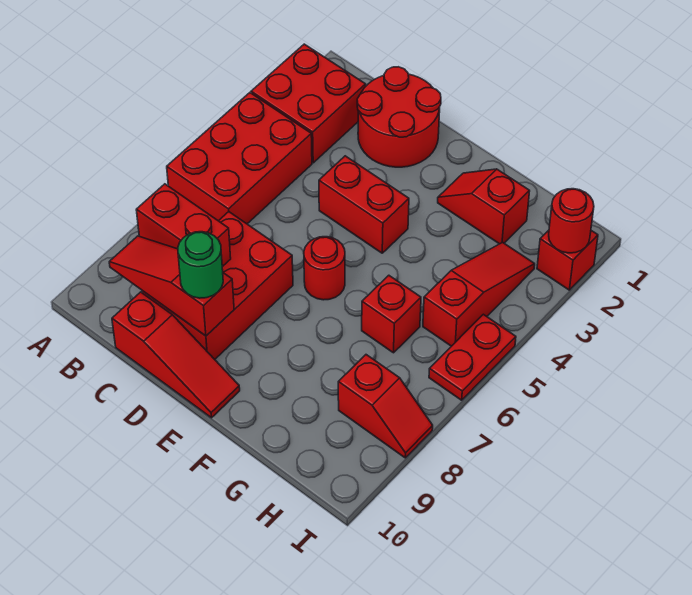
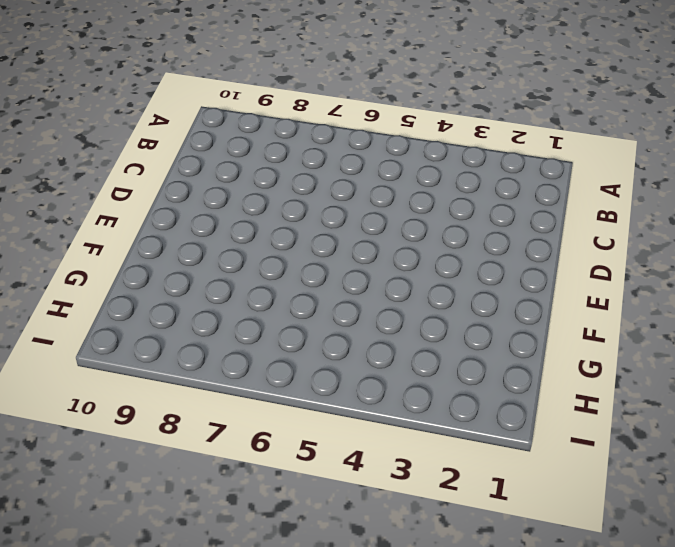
none -> red brick A2:B3 level 1
none -> red brick A4:B6 level 1
none -> red round brick C1:D2 level 1

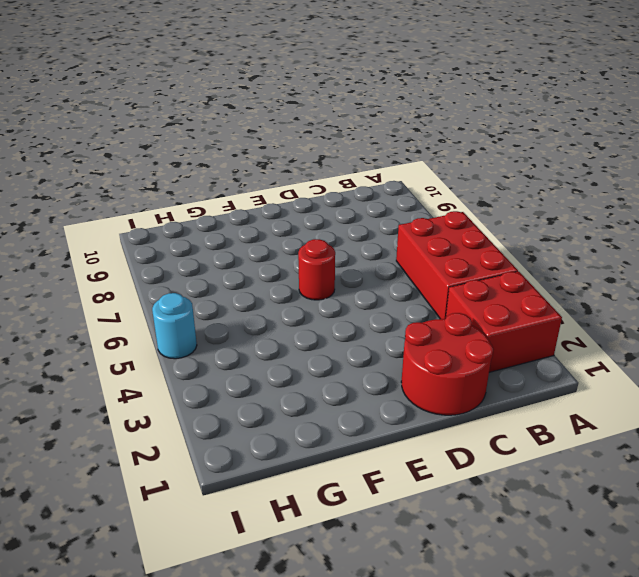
cyan round brick I5 level 1 -> red plate I5:I6 level 1
none -> red brick C7:D9 level 1
none -> red slope C10:E10 level 1 top C
none -> red brick D4:E4 level 1

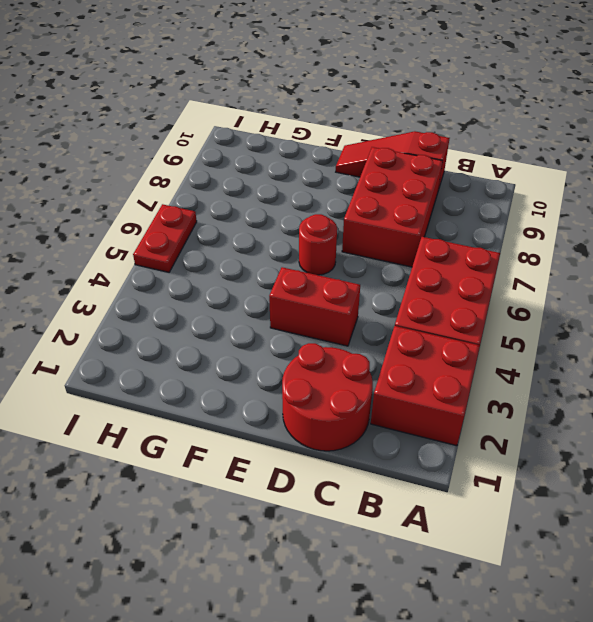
none -> red slope F2:G2 level 1 top G
none -> red brick G6 level 1
none -> red slope H3:H5 level 1 top 5

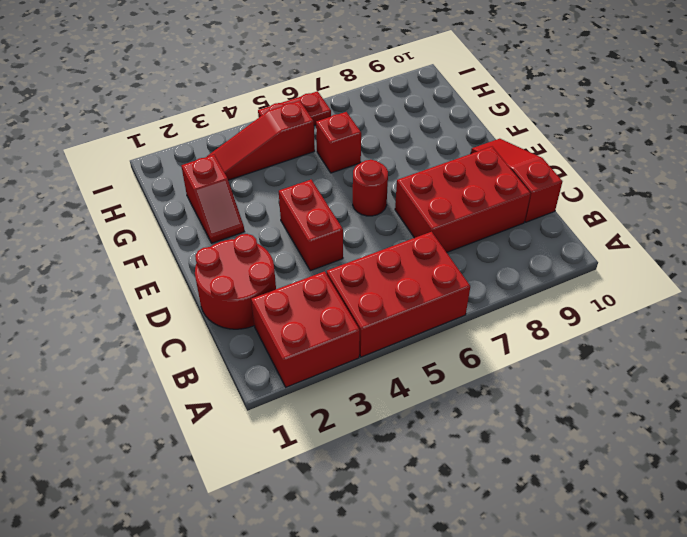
none -> red slope H8:I8 level 1 top H
none -> red brick I2 level 1
none -> red brick B8:C8 level 2

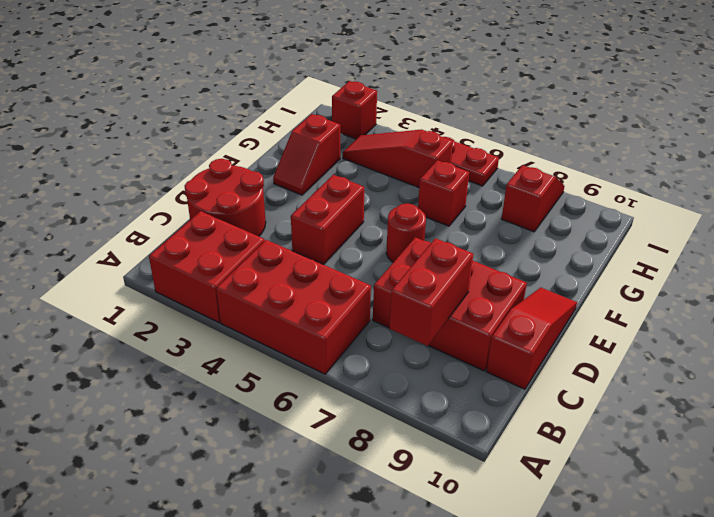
none -> red slope B9:D9 level 2 top D
none -> red round brick I2 level 2
none -> green round brick D9 level 3

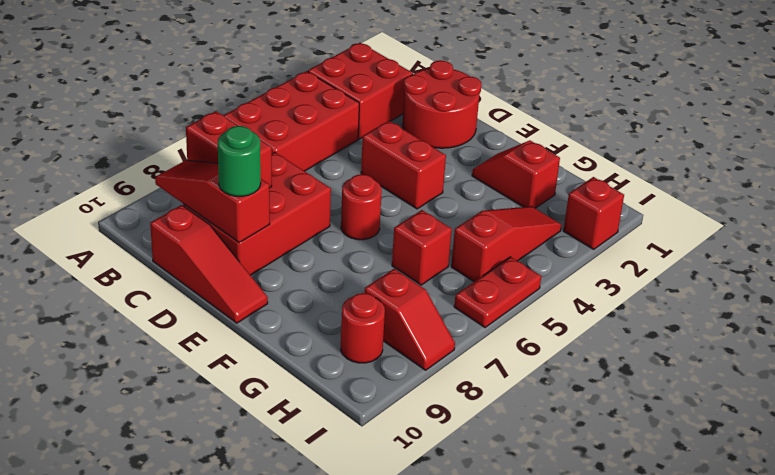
red round brick H9 level 1 -> red round brick I2 level 2

